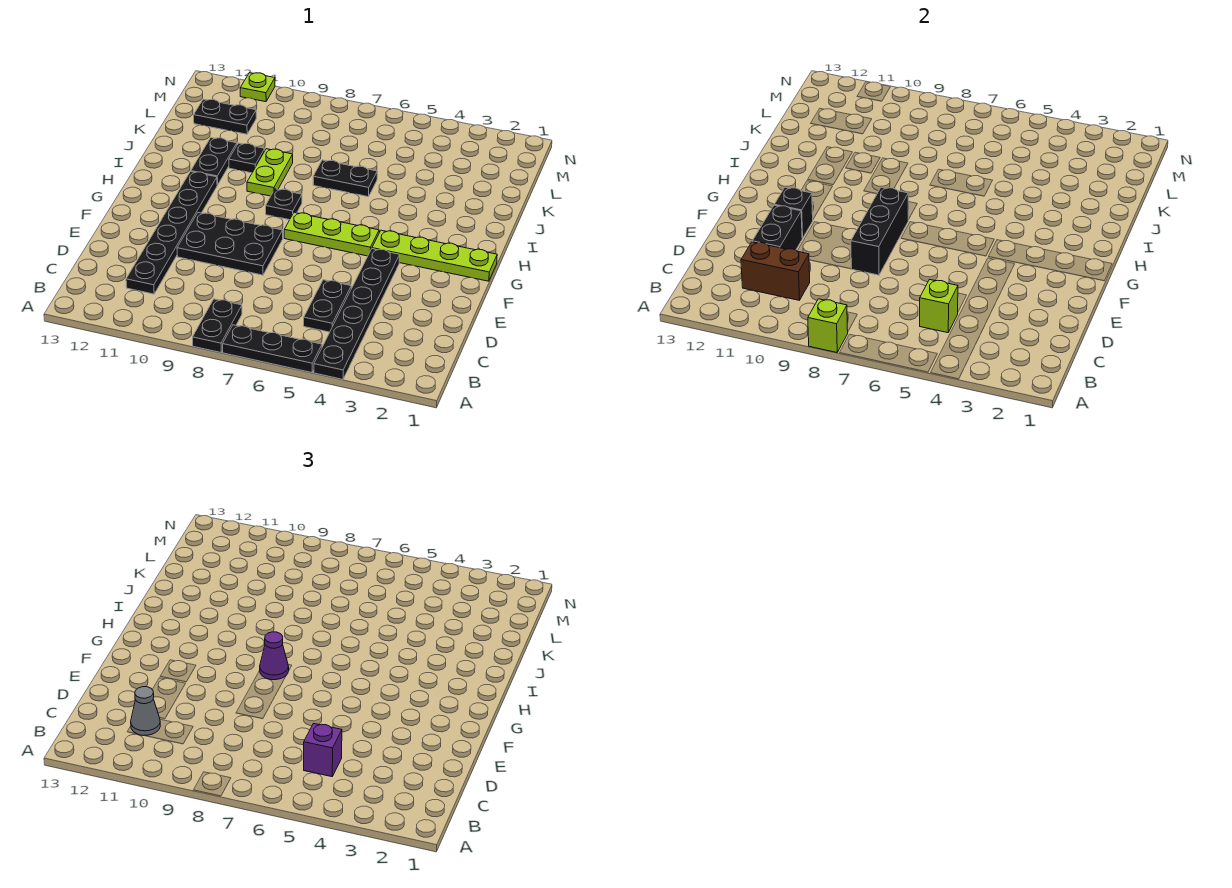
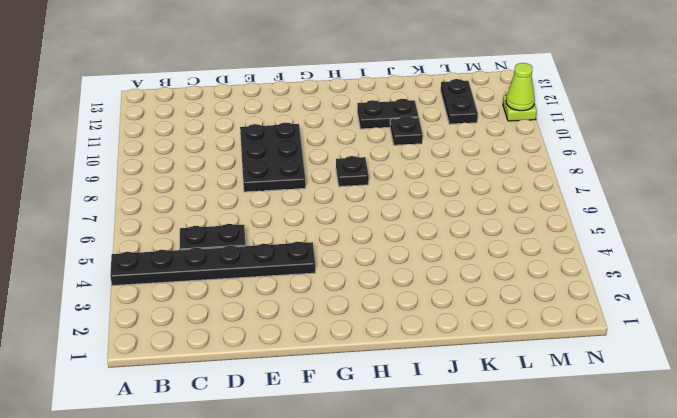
lime cone N11 level 2 -> none
none -> black plate A5:A7 level 1
none -> black plate A8:B8 level 1
none -> black plate C11:H11 level 1

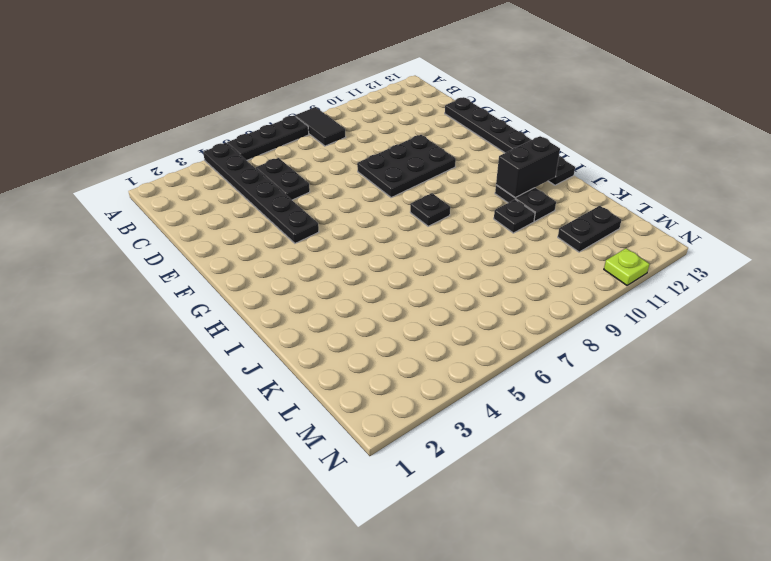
black tile A8:B8 level 1 -> black plate A8:B8 level 1
black plate D13:I13 level 1 -> black plate C11:H11 level 1
black brick I11:I12 level 2 -> black brick D11:E11 level 2
none -> lime plate G1:G4 level 1
none -> lime plate G5:G7 level 1
none -> lime plate I9:J9 level 1

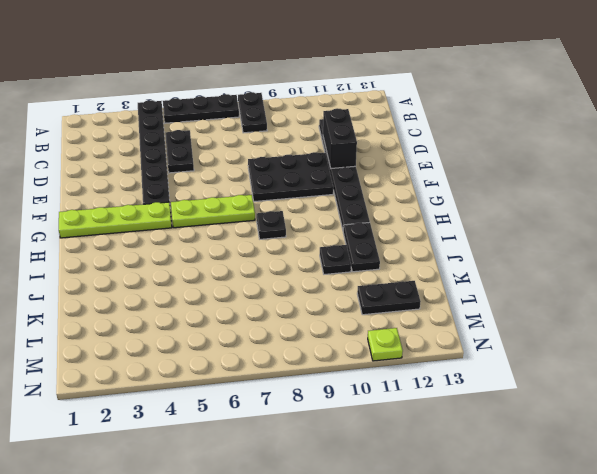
none -> lime plate I9:J9 level 1
none -> black plate J6:J7 level 1
none -> lime brick A8 level 2

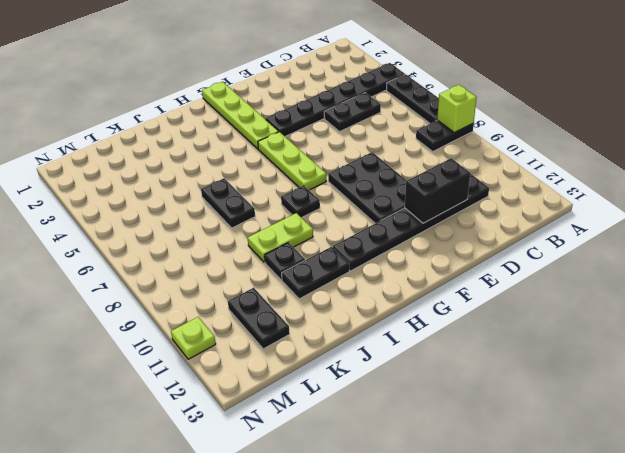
none -> lime brick C5 level 2
none -> brown brick C10:C11 level 2
none -> black brick E8:G8 level 2

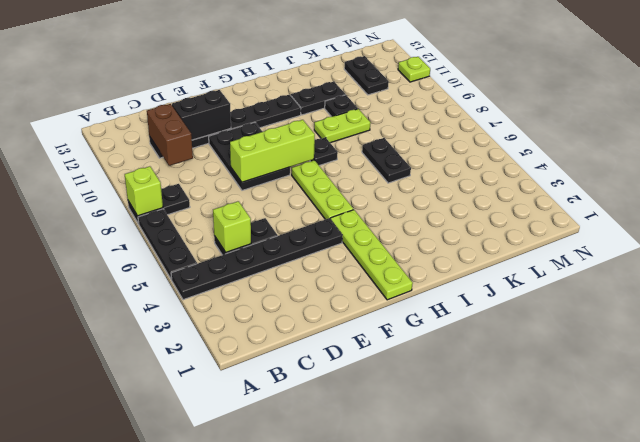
lime brick E8:G8 level 2 -> black brick E8:G8 level 2
none -> black brick F11 level 2
none -> purple brick C5 level 3
none -> grey cone C11 level 3

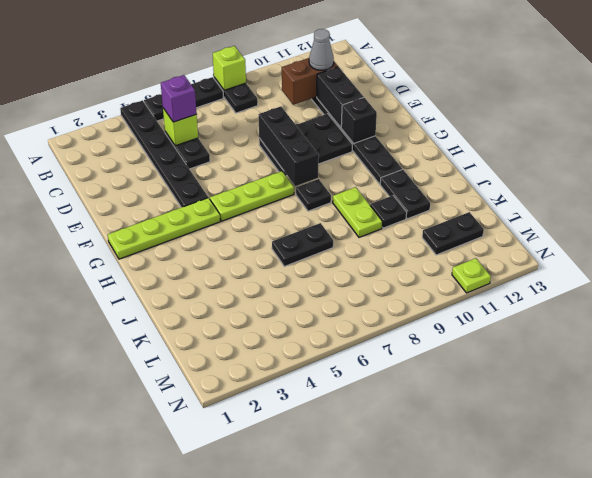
none -> purple cone G8 level 3

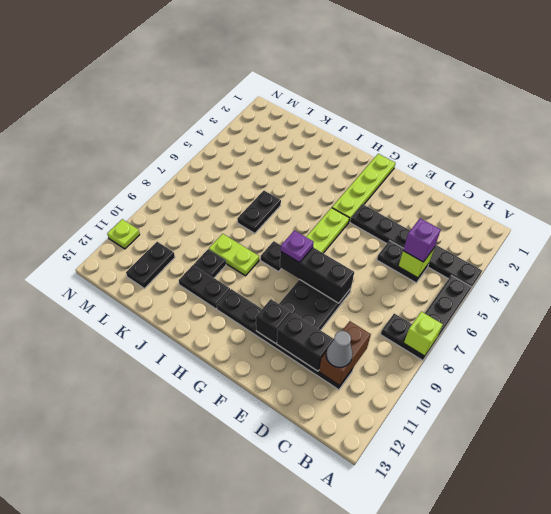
purple plate G8 level 3 -> purple cone G8 level 3

